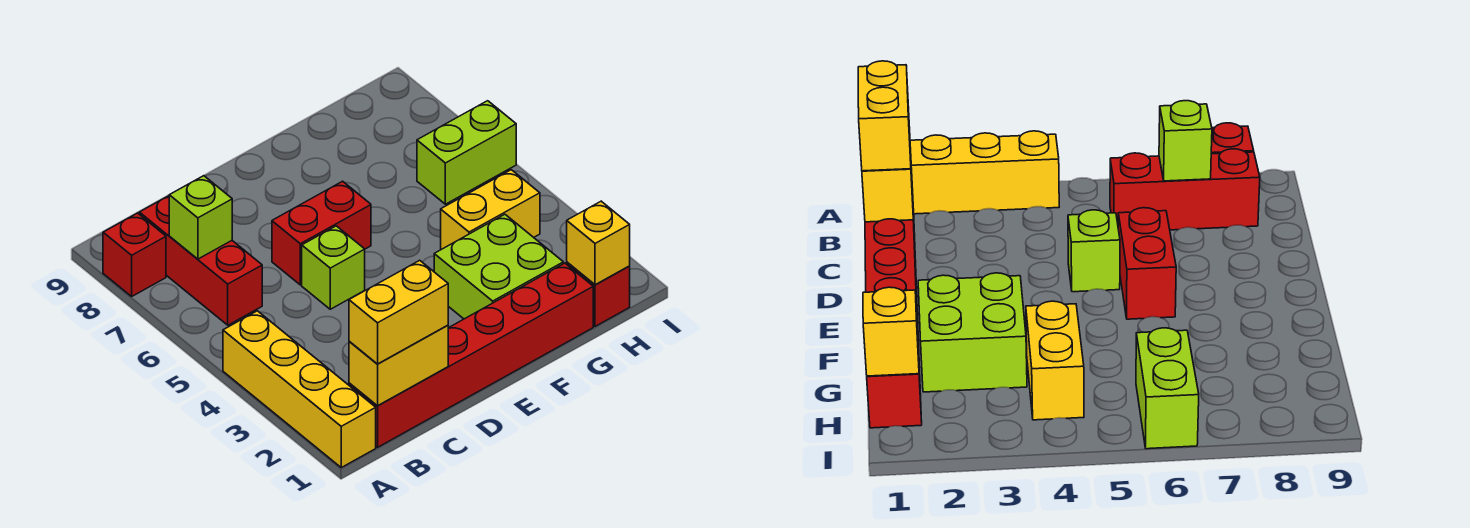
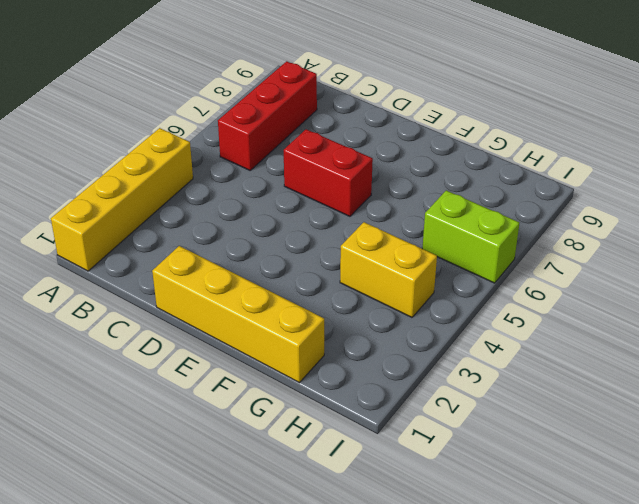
yellow brick D1:G1 level 1 -> red brick B1:G1 level 1
none -> red brick A8 level 1
none -> lime brick D5 level 1
none -> lime brick F2:G3 level 1

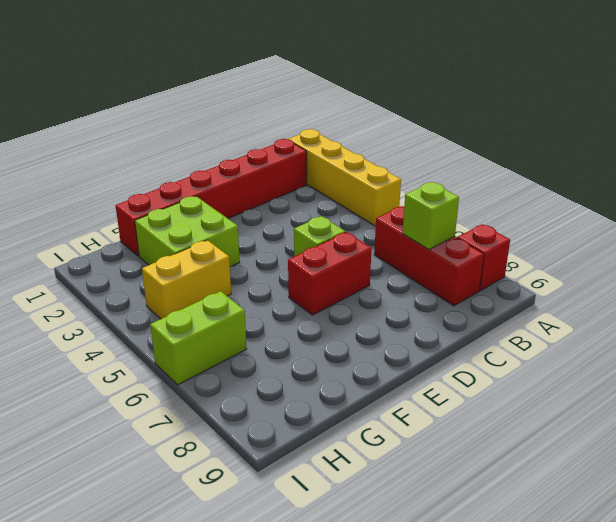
none -> red brick H1 level 1
none -> yellow brick B1:C1 level 2
none -> yellow brick H1 level 2

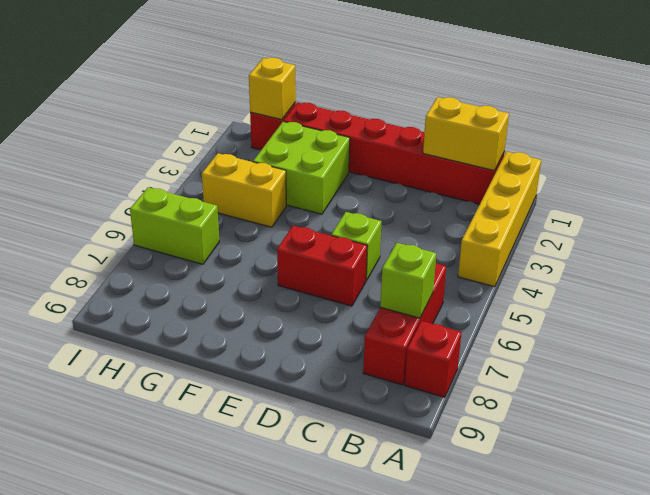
none -> yellow brick B1:C1 level 3

